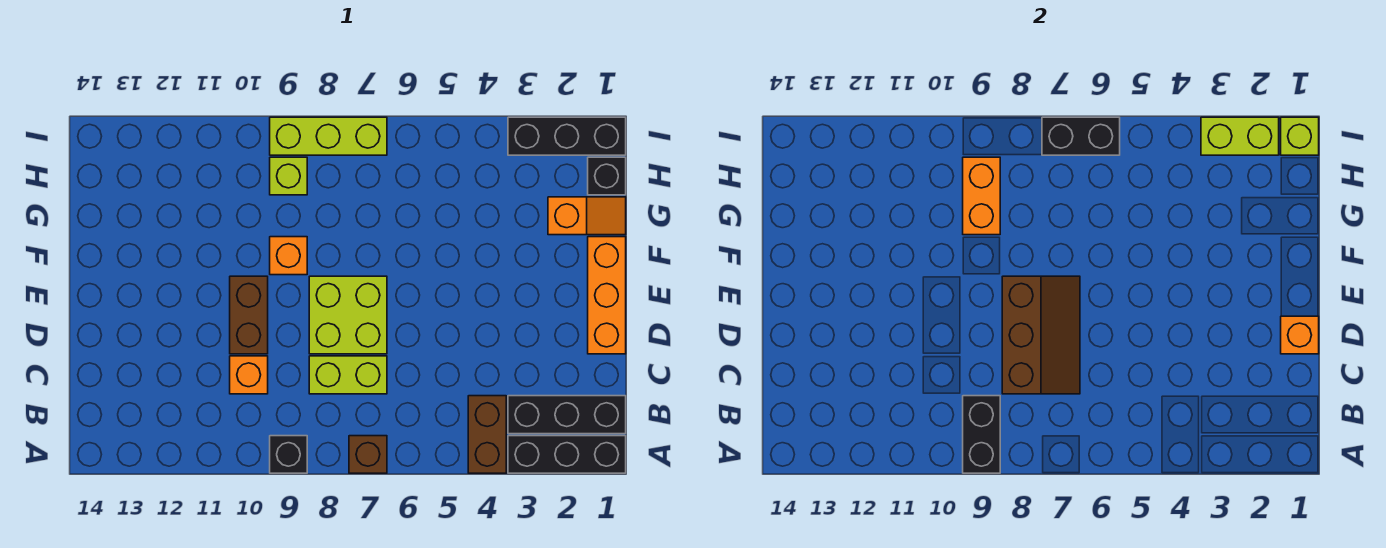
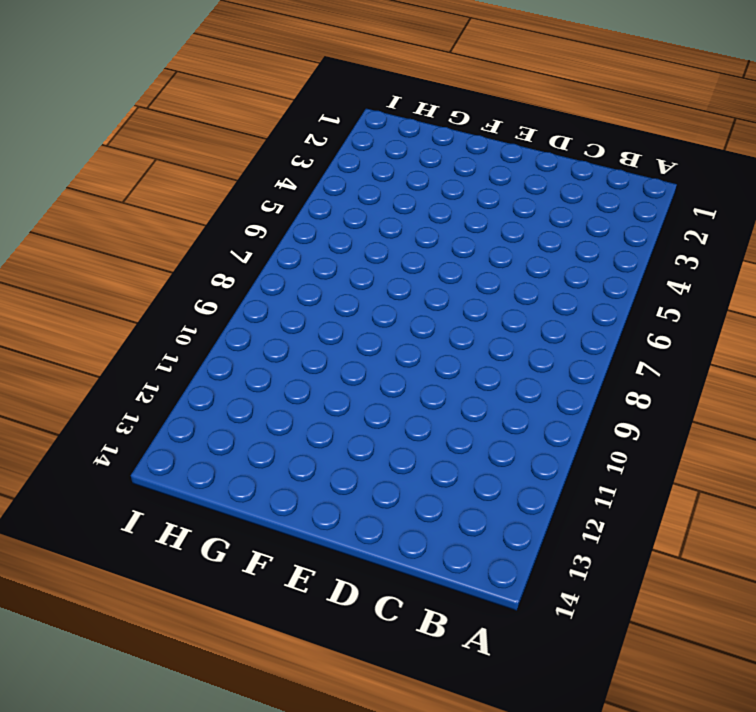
none -> black brick A1:A3 level 1
none -> brown brick A4:B4 level 1
none -> brown brick A7 level 1

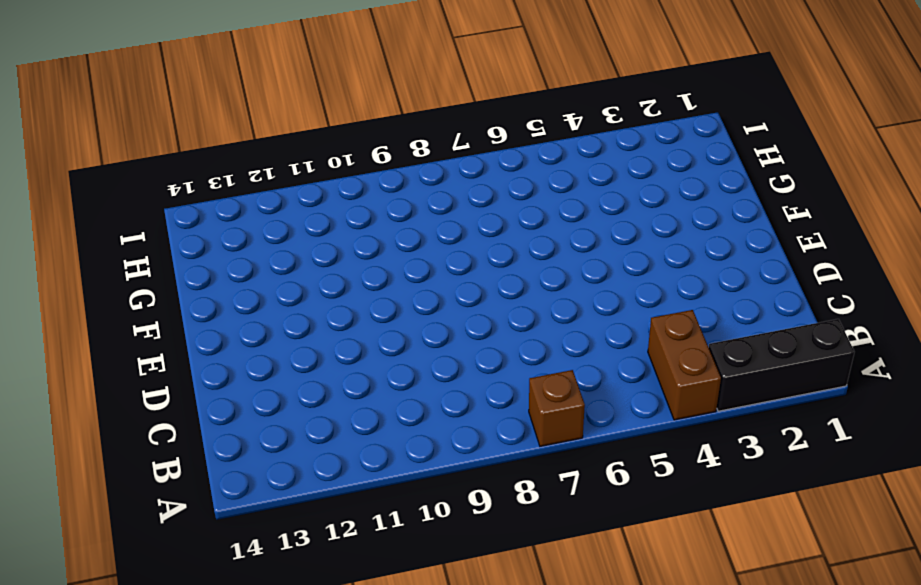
none -> black brick A9 level 1
none -> black brick B1:B3 level 1
none -> lime brick C7:C8 level 1

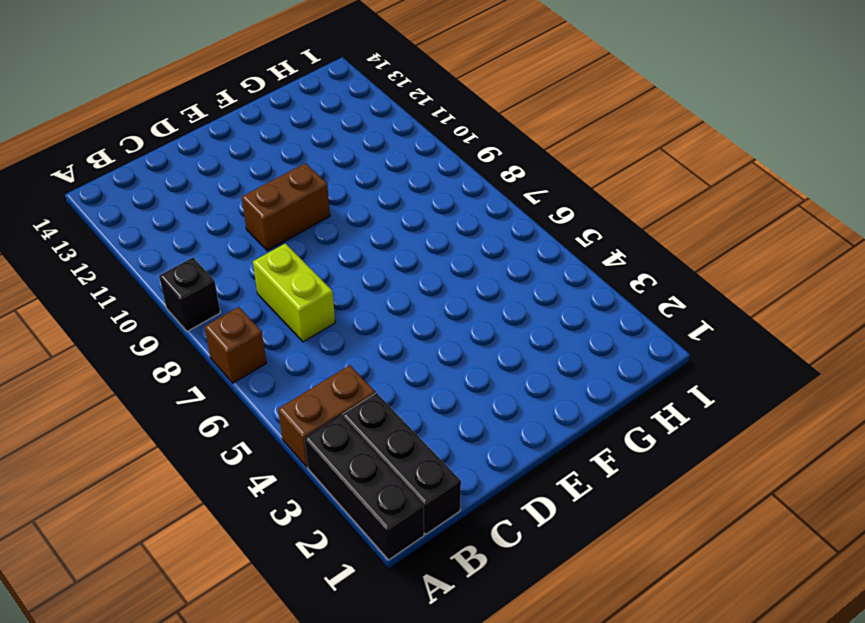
none -> orange brick C10 level 1
none -> orange brick D1:F1 level 1
none -> lime brick D7:E8 level 1

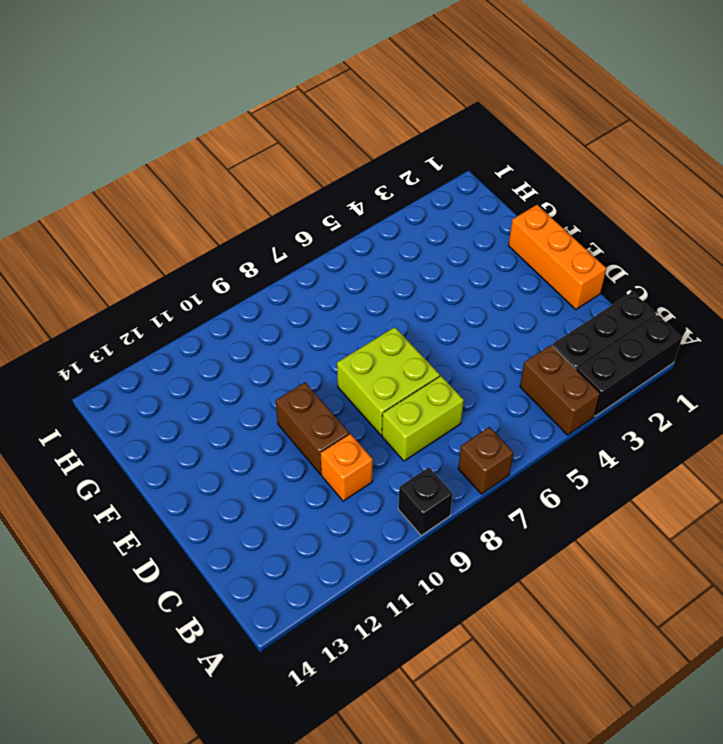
none -> orange brick F9 level 1
none -> orange slope G1:G2 level 1 top 2
none -> black brick H1 level 1

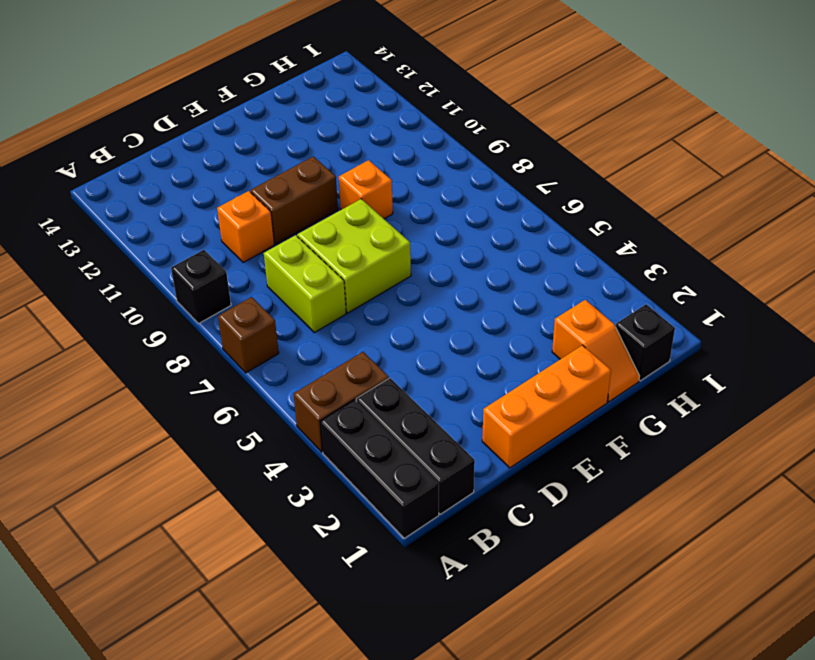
none -> lime brick H9 level 1
none -> black brick I1:I3 level 1
none -> lime brick I7:I9 level 1

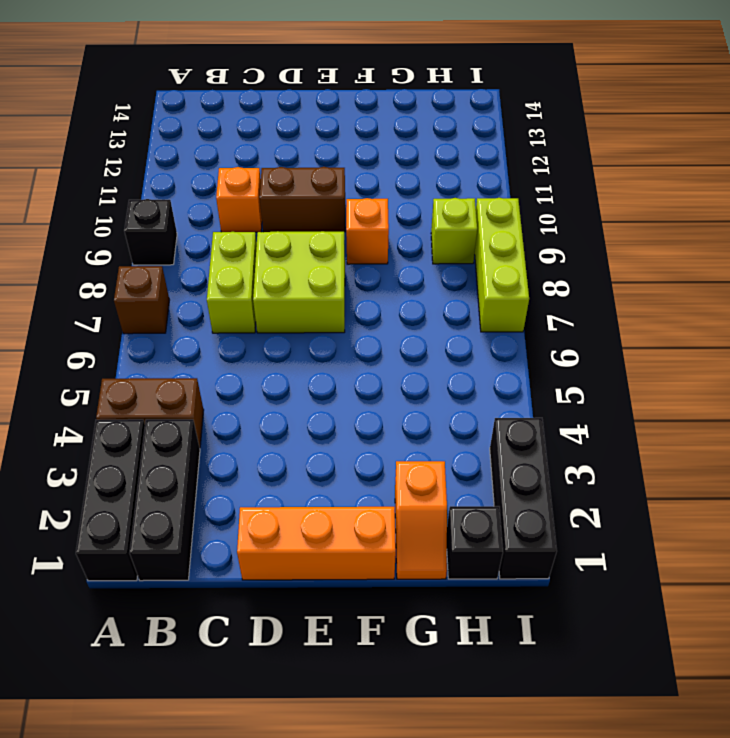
none -> black brick A9:B9 level 2
none -> brown slope C7:E8 level 2 top 8
none -> orange brick D1 level 2

